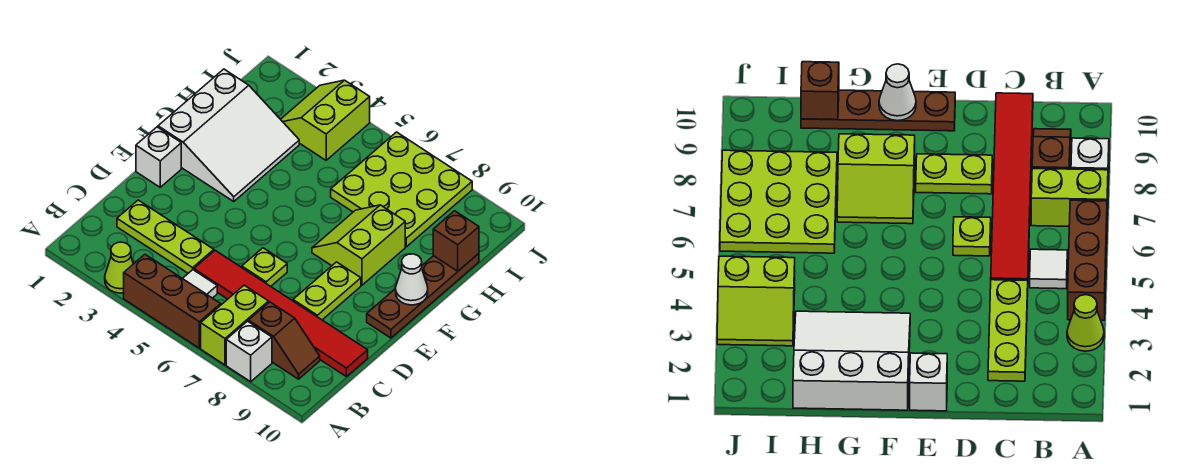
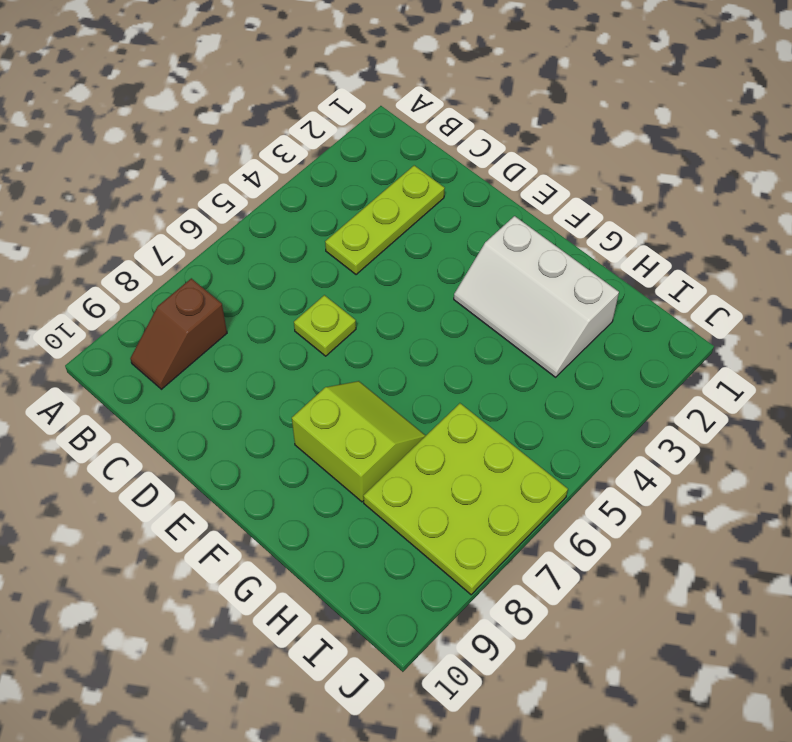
white slope F2:H3 level 1 top 2 -> white slope F1:H3 level 1 top 1
none -> lime cone A3 level 1
none -> brown brick A4:A6 level 1
none -> lime brick A7:B7 level 1

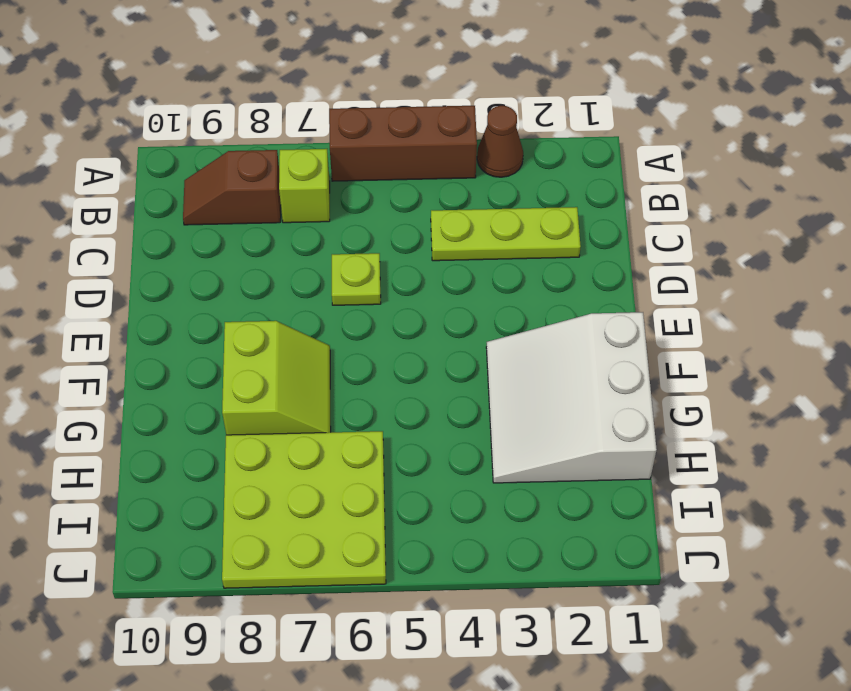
brown cone A3 level 1 -> lime cone A3 level 1
lime brick B7 level 1 -> lime brick A7:B7 level 1
none -> white brick A8 level 1
none -> white tile B5 level 1
none -> red tile C5:C10 level 1

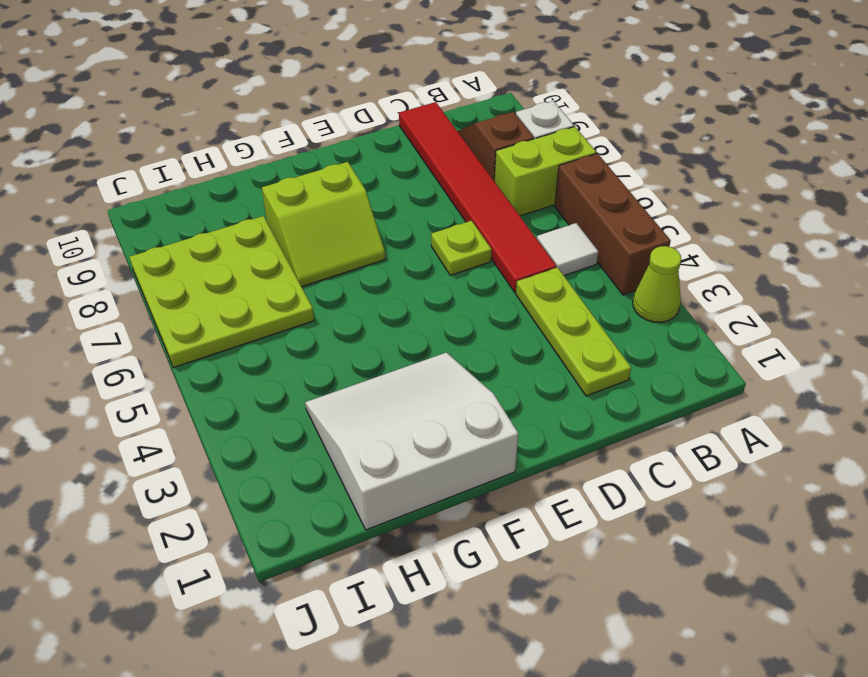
none -> lime plate D8:E8 level 1
none -> white brick E1 level 1
none -> brown plate E10:H10 level 1

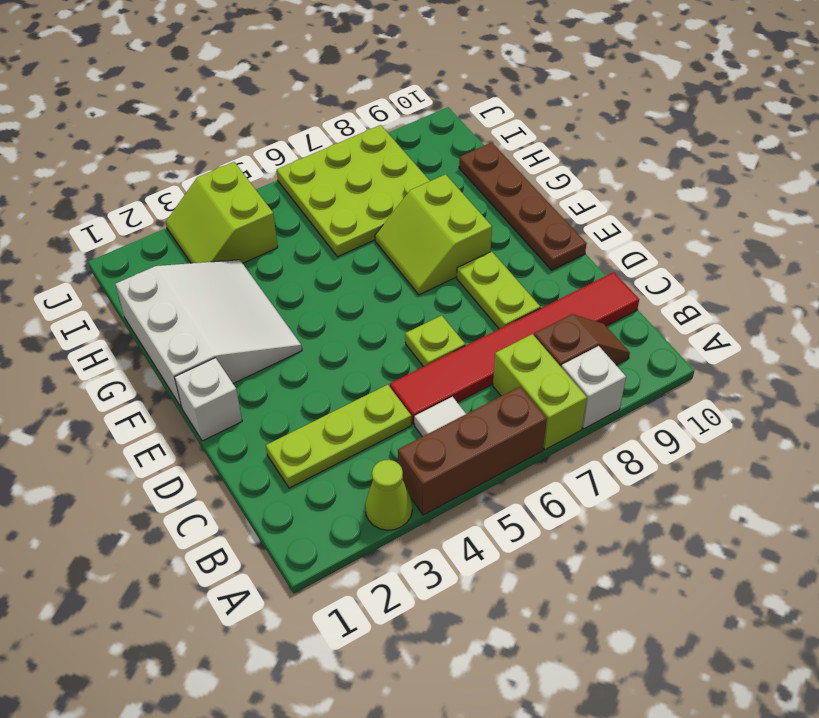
none -> white cone F10 level 2
none -> brown brick H10 level 2

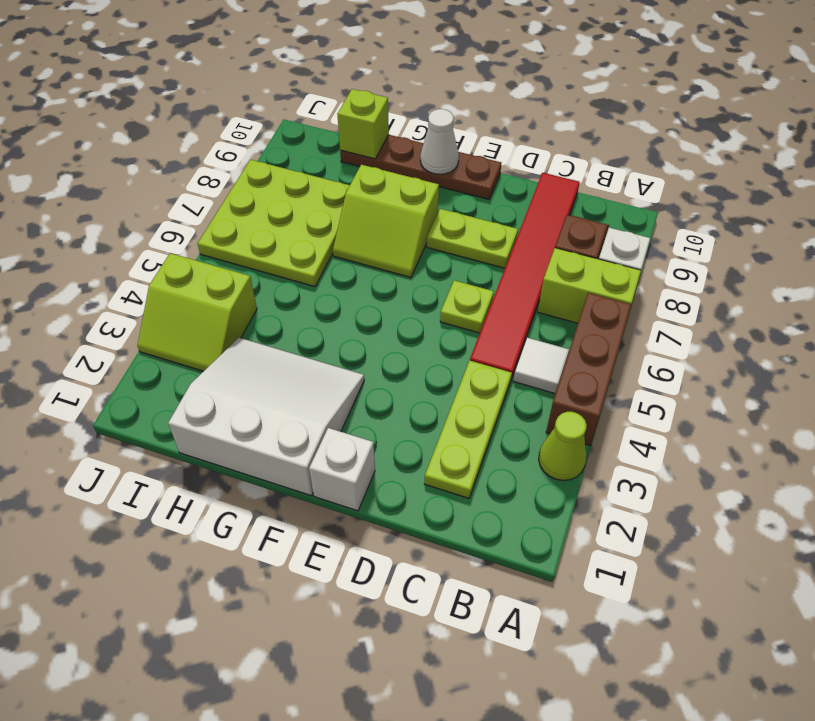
lime brick H10 level 2 -> brown brick H10 level 2

